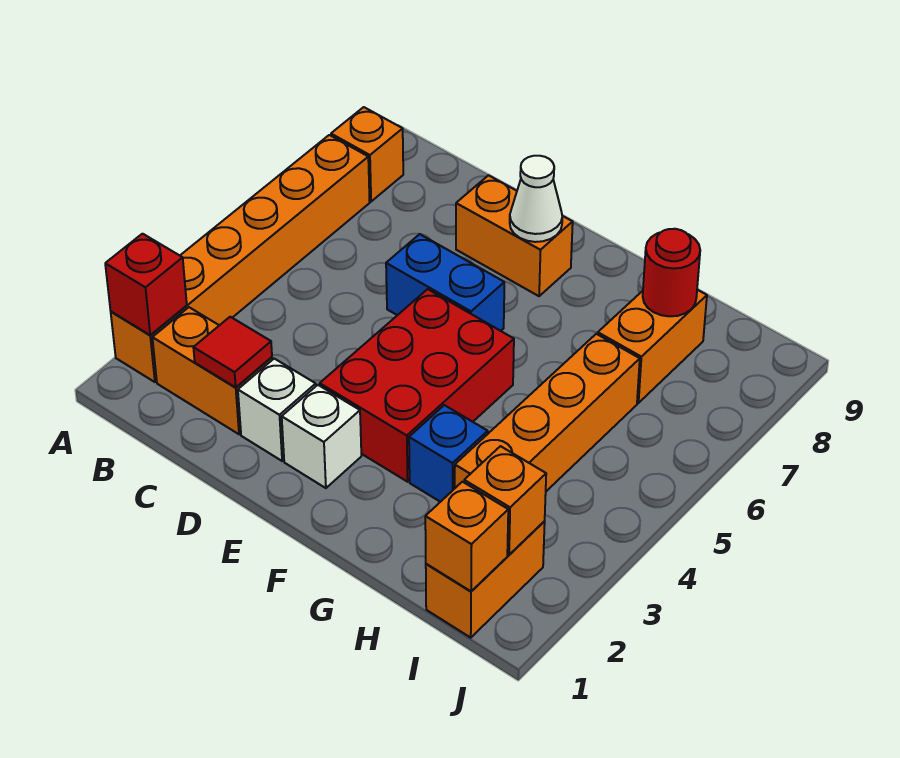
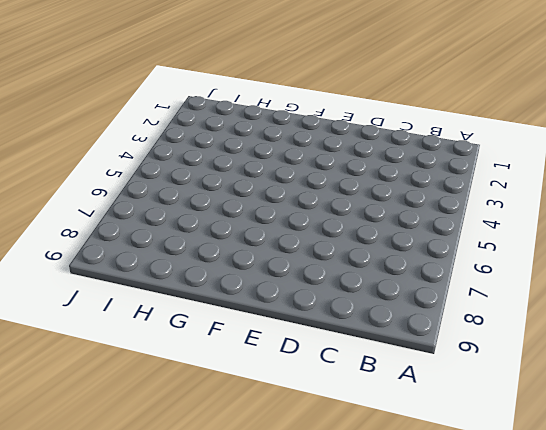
none -> orange brick A2:A7 level 1
none -> orange brick A8 level 1
none -> orange brick B2:C2 level 1

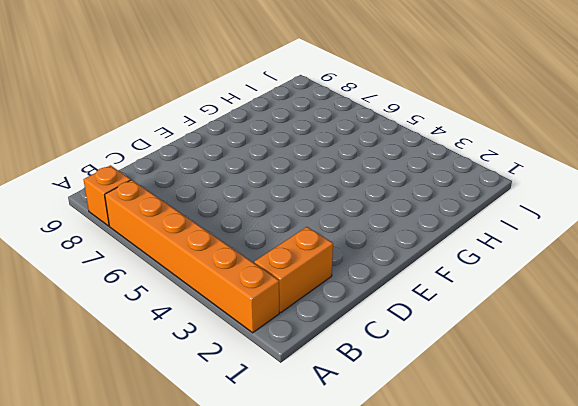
none -> white brick D2 level 1
none -> blue brick D6:E6 level 1
none -> orange brick D8:E8 level 1

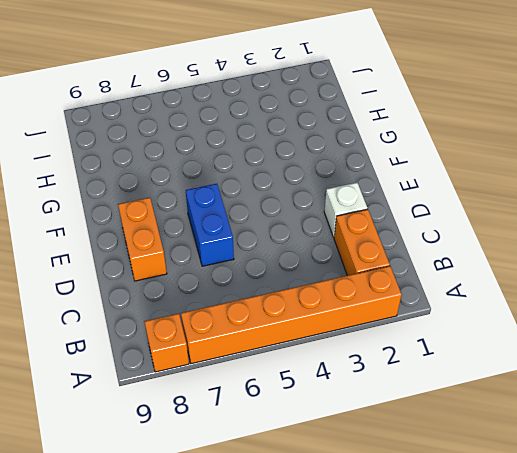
none -> white brick E2 level 1
none -> red brick E3:F5 level 1
none -> blue brick G3 level 1

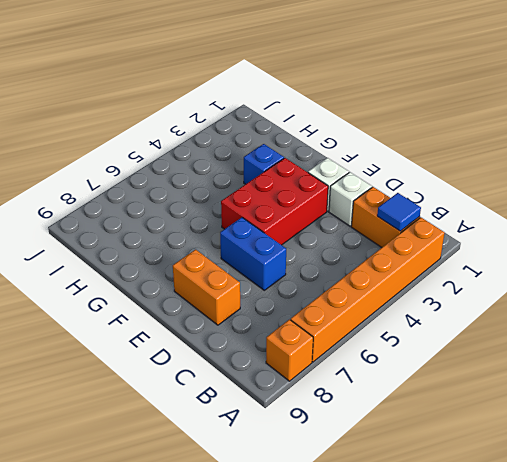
blue tile B2 level 2 -> none
none -> orange brick H3:H6 level 1
none -> orange brick H7:H8 level 1
none -> orange brick I1:I2 level 1

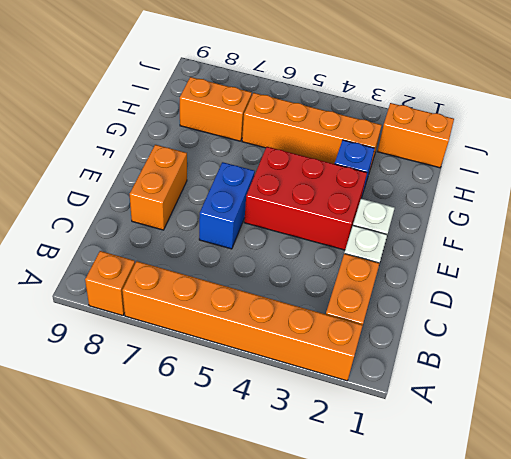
none -> red brick A2 level 2
none -> red tile C2 level 2
none -> white cone E8 level 2

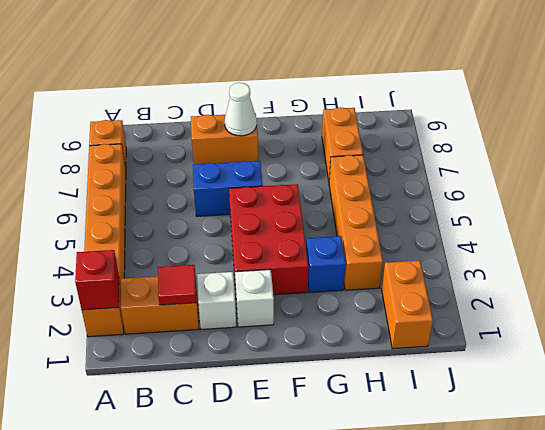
none -> red round brick H8 level 2
none -> orange brick I1 level 2
none -> orange brick I2 level 2

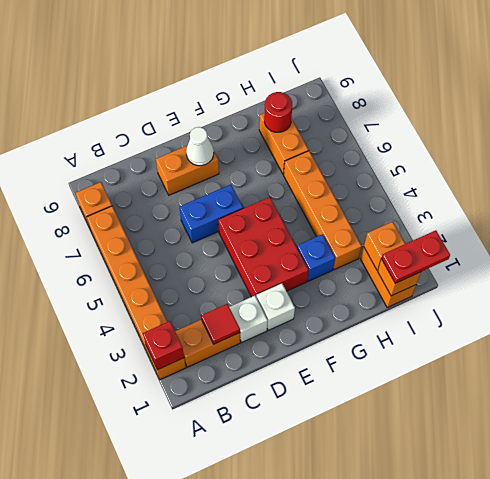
red plate I1:J1 level 3 -> none

